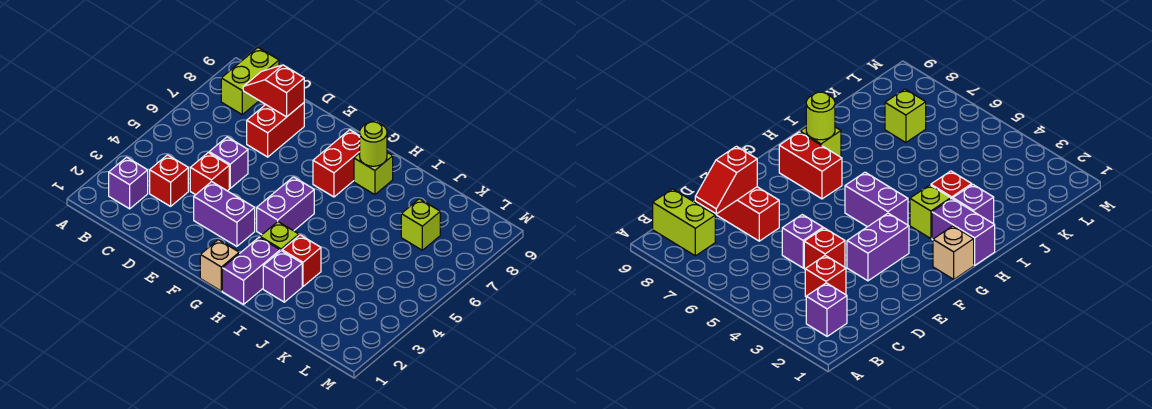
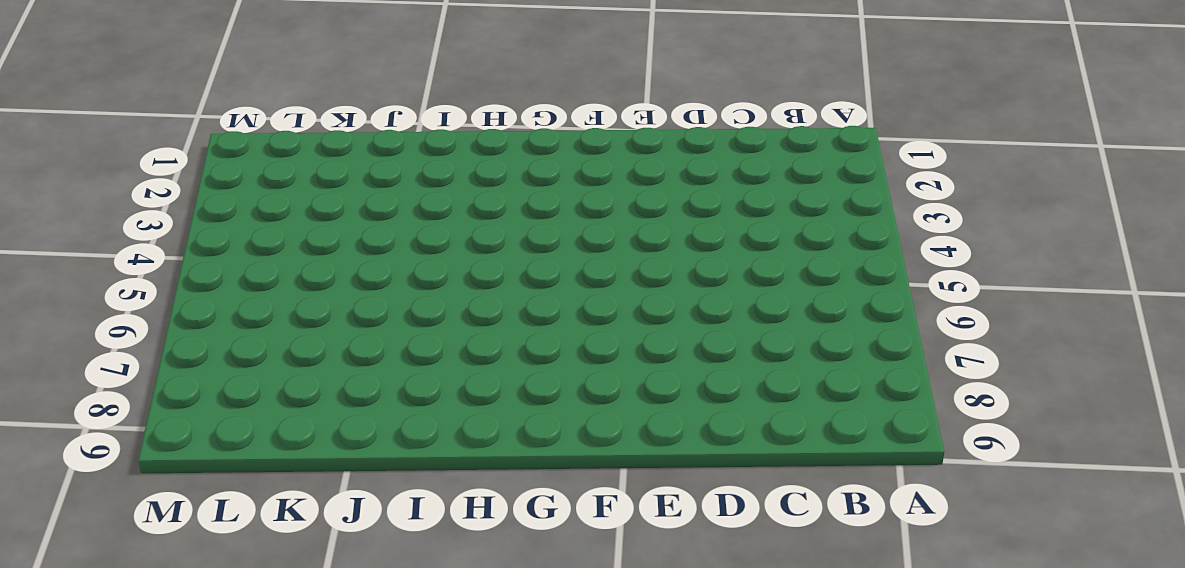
none -> purple brick B2 level 1
none -> lime brick B8:B9 level 1
none -> red brick C3 level 1

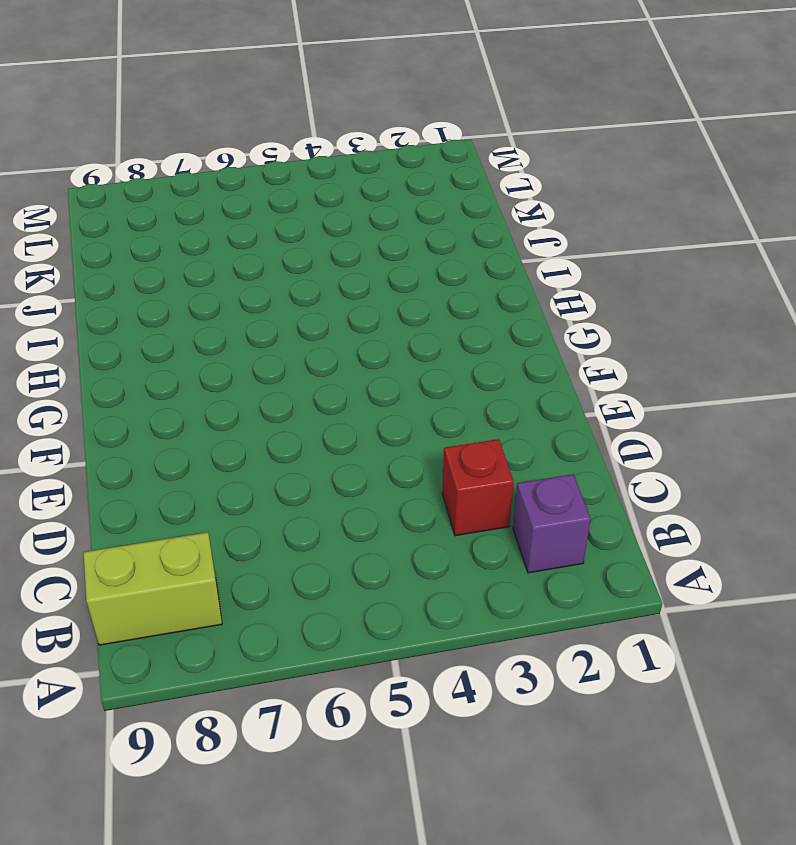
none -> red brick D4 level 1
none -> purple brick D5 level 1
none -> red brick D7:D8 level 1

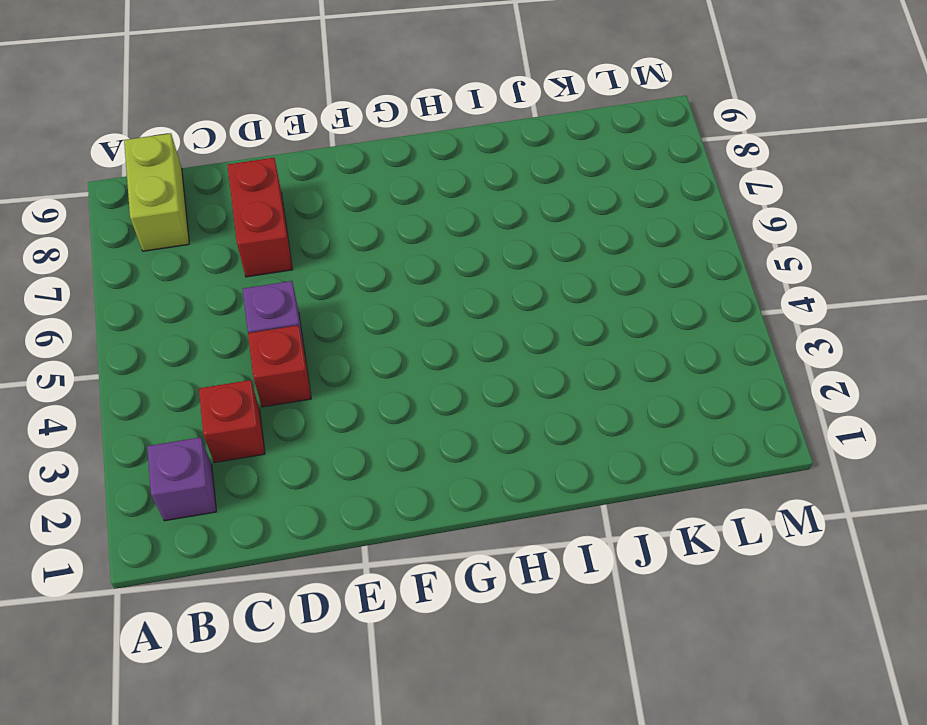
none -> purple brick E3:F3 level 1
none -> tan brick G1 level 1
none -> purple brick G4:G5 level 1

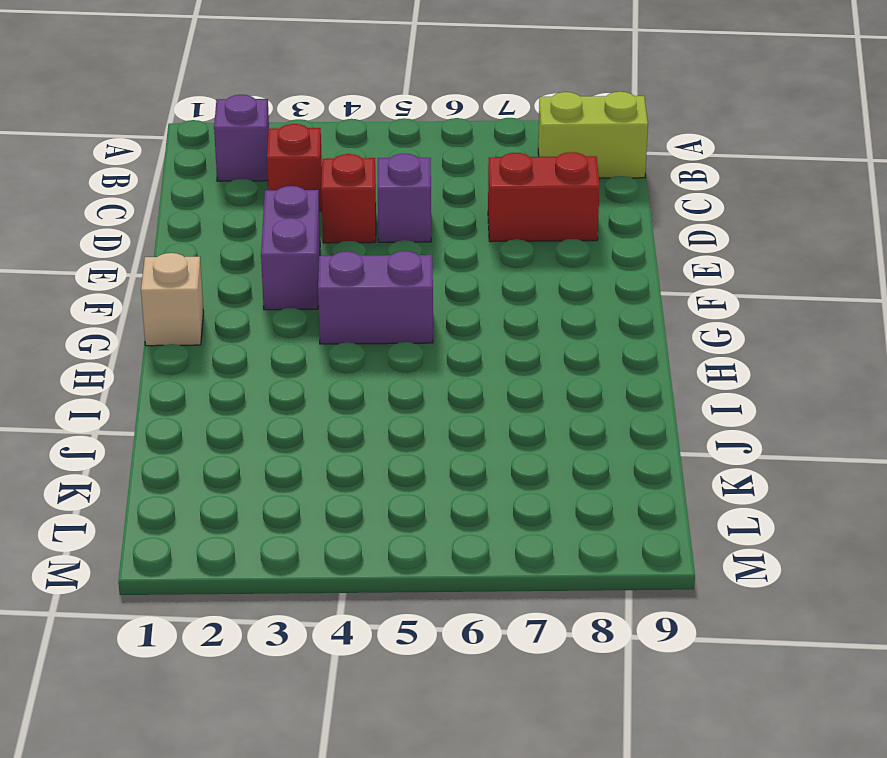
none -> red brick G7:G8 level 1
none -> purple brick H1:H2 level 1
none -> lime brick H3 level 1

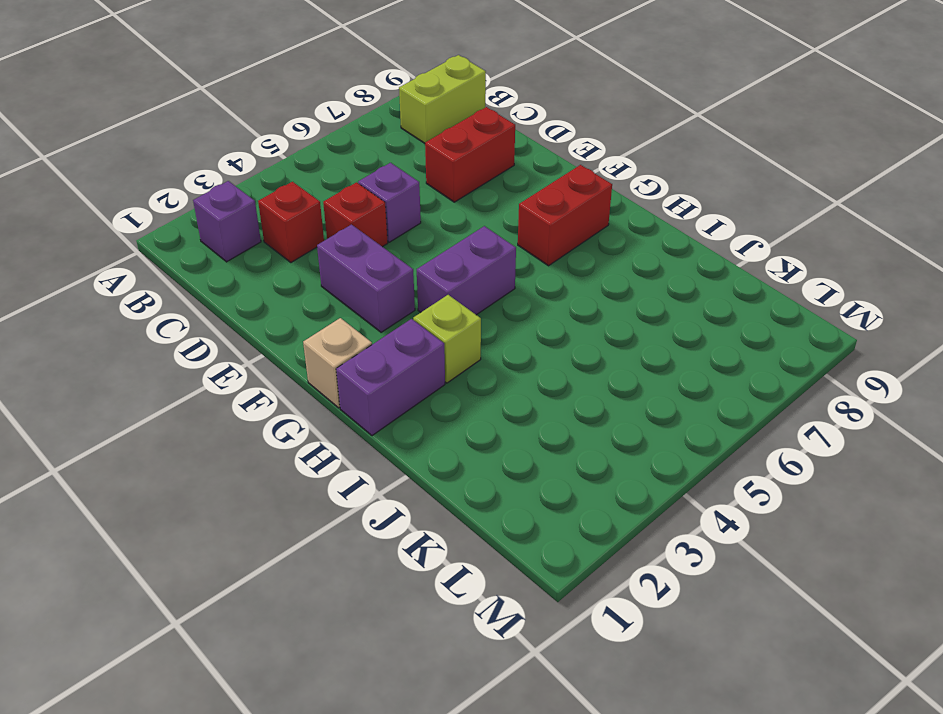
none -> lime brick H8 level 1
none -> purple brick I2 level 1
none -> red brick I3 level 1

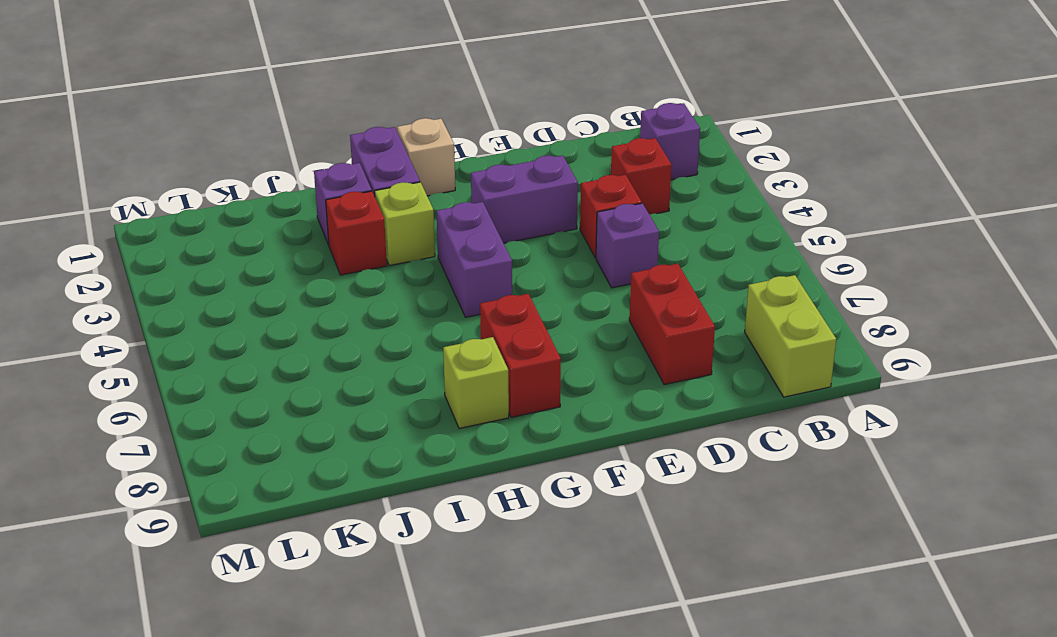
none -> lime brick K7 level 1
none -> red slope C8:D8 level 2 top D
none -> lime round brick H8 level 2

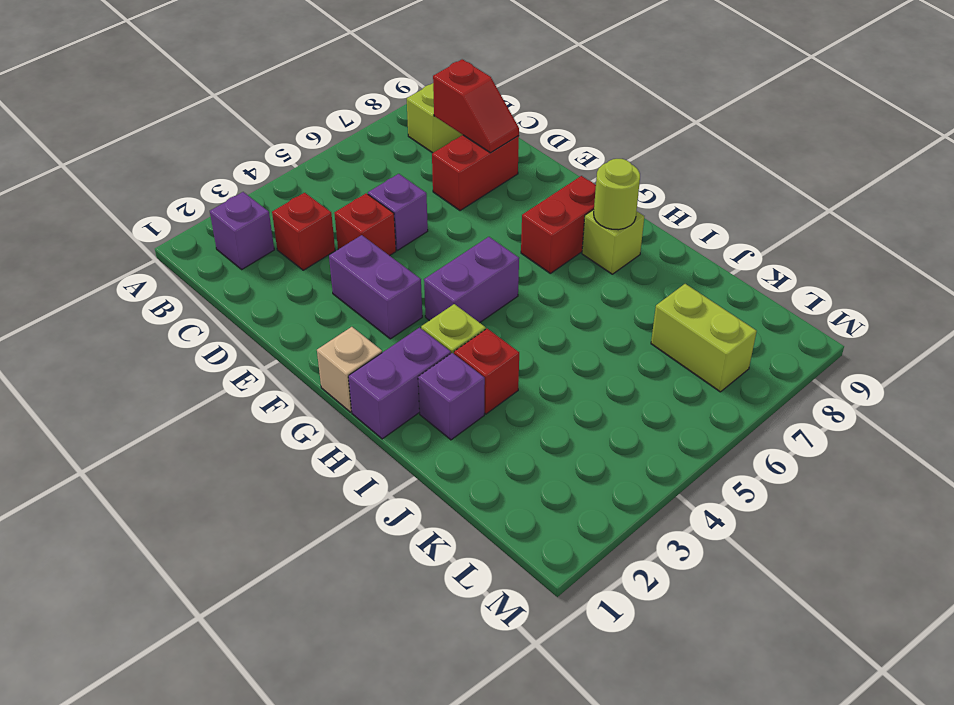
red slope C8:D8 level 2 top C -> red slope C8:D8 level 2 top D
lime brick K7:L7 level 1 -> lime brick K7 level 1

